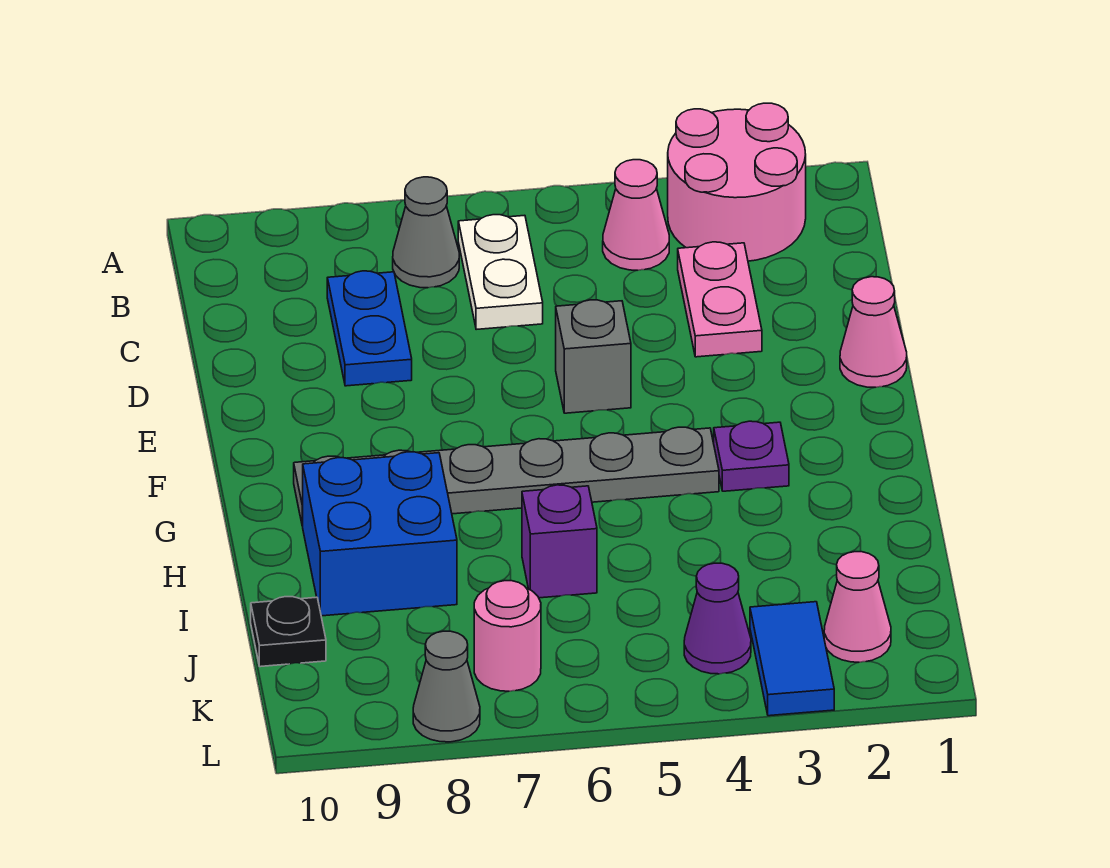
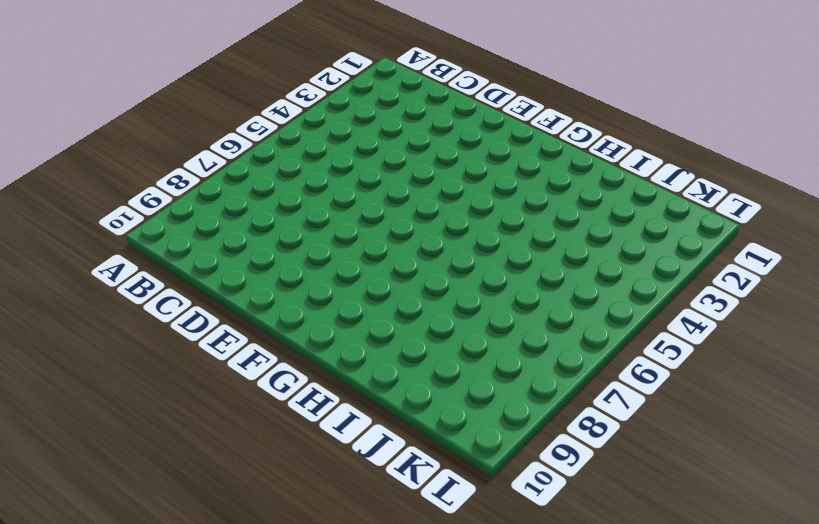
none -> pink round brick A2:B3 level 1
none -> pink cone B4 level 1
none -> white plate B6:C6 level 1

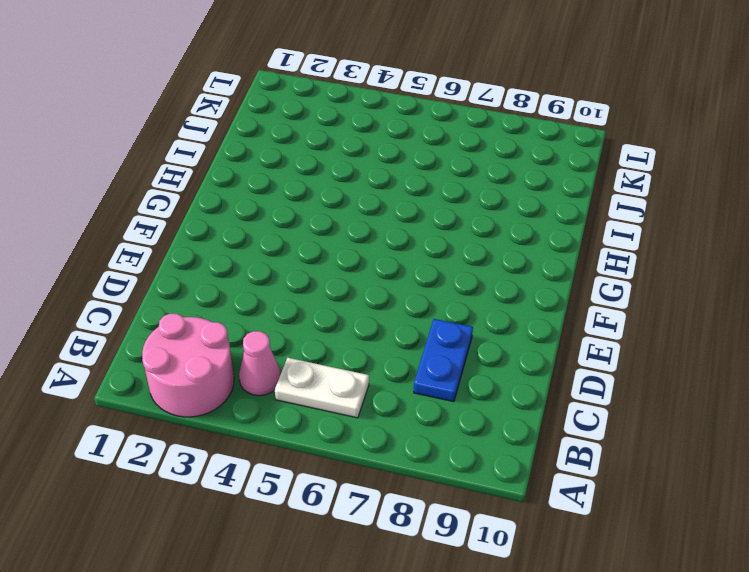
white plate B5:B6 level 1 -> white plate B6:C6 level 1
none -> grey cone B7 level 1
none -> pink plate C3:D3 level 1
none -> pink cone E1 level 1

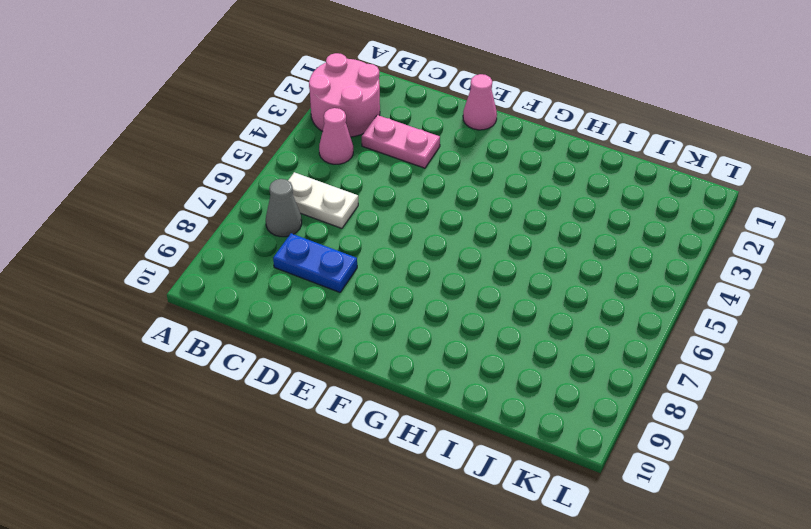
none -> grey brick E5 level 1
none -> purple plate G3 level 1
none -> grey plate G4:G9 level 1

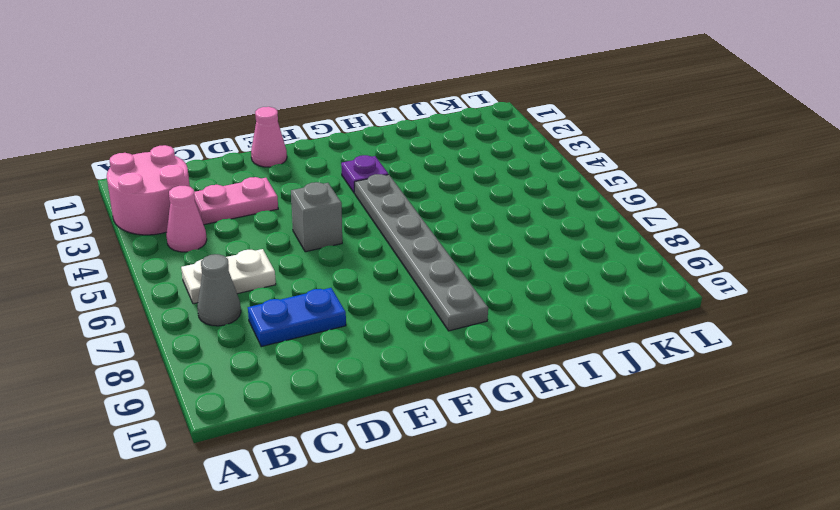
none -> blue brick H8:I9 level 1
none -> purple brick I6 level 1
none -> black plate J10 level 1

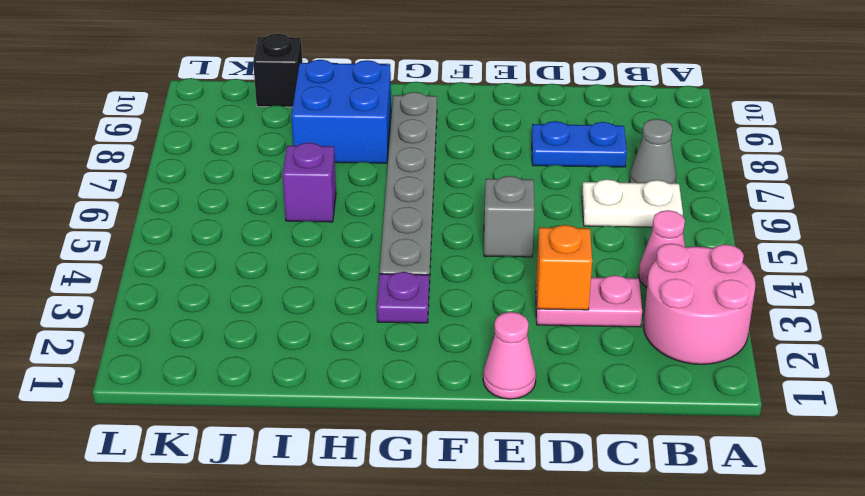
orange brick D3 level 2 -> none
black brick J10 level 1 -> black plate J10 level 1
none -> pink cone K2 level 1
none -> blue tile K3:L3 level 1
none -> purple cone K4 level 1

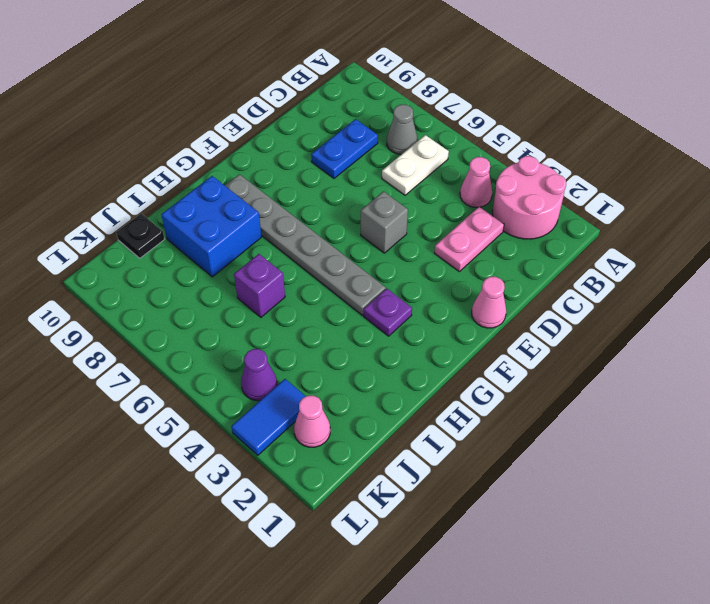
none -> pink round brick K7 level 1
none -> grey cone L8 level 1

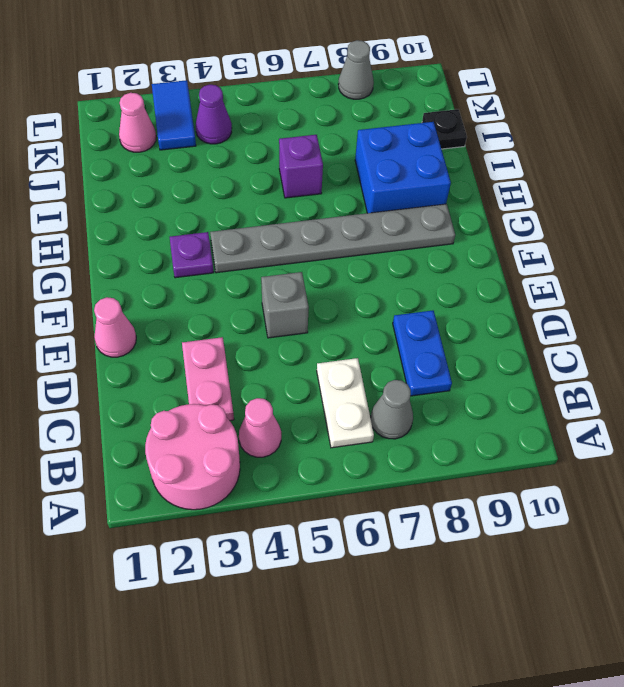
none -> pink round brick K7 level 1

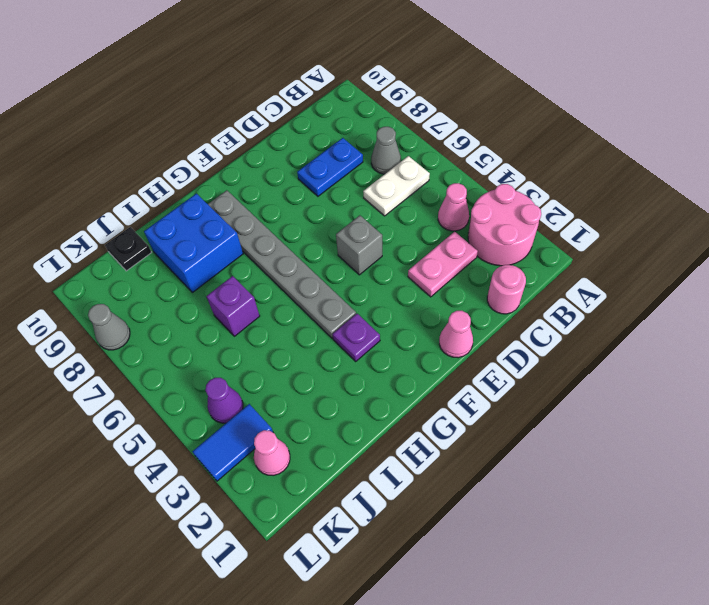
pink round brick C1 level 1 -> pink round brick K7 level 1

